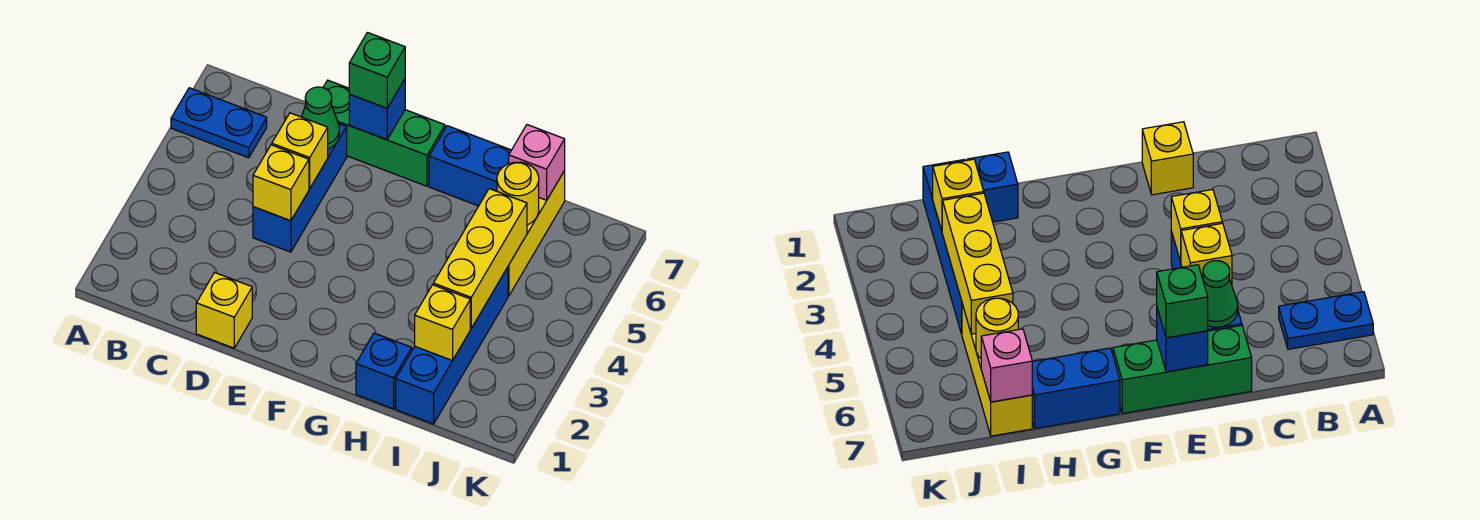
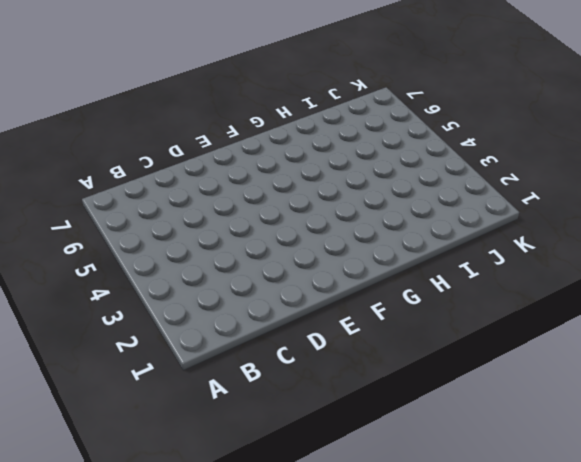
none -> blue plate A6:B6 level 1
none -> yellow brick D1 level 1
none -> blue brick D4:D6 level 1

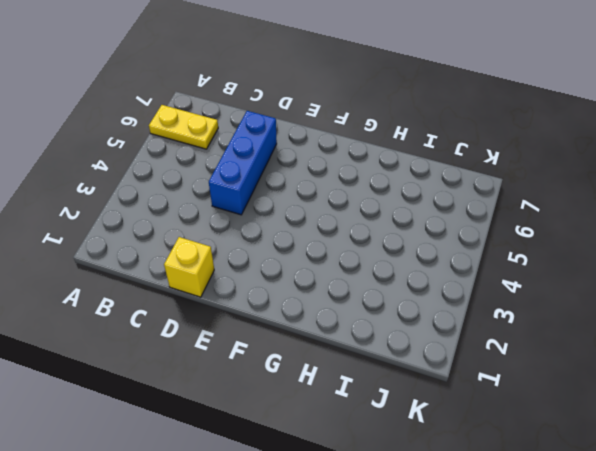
yellow plate A6:B6 level 1 -> blue plate A6:B6 level 1
none -> green brick D7:F7 level 1
none -> blue brick G7:H7 level 1
none -> blue brick H1 level 1

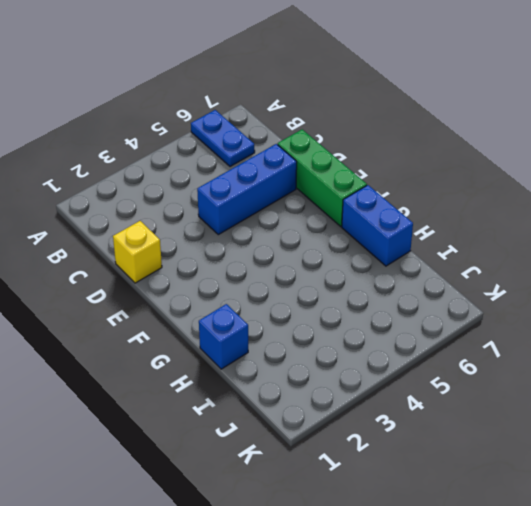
none -> blue brick I1:I4 level 1
none -> yellow brick I5:I7 level 1
none -> yellow brick D4 level 2

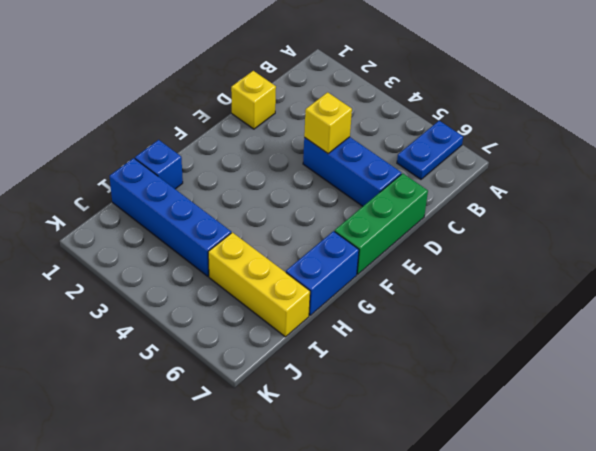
none -> yellow brick D5 level 2
none -> green cone D6 level 2
none -> blue brick E7 level 2

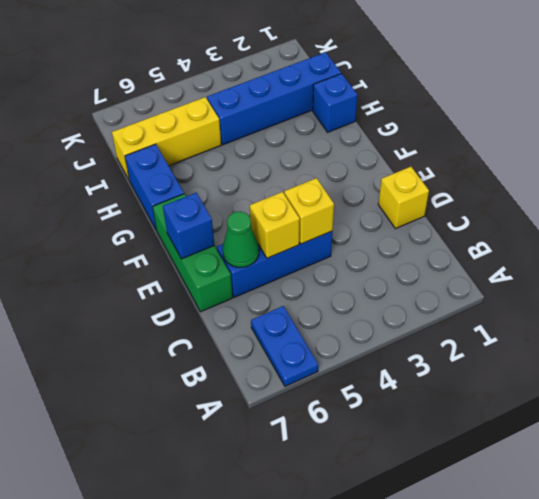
none -> yellow brick I2 level 2
none -> yellow brick I3:I5 level 2
none -> yellow round brick I6 level 2

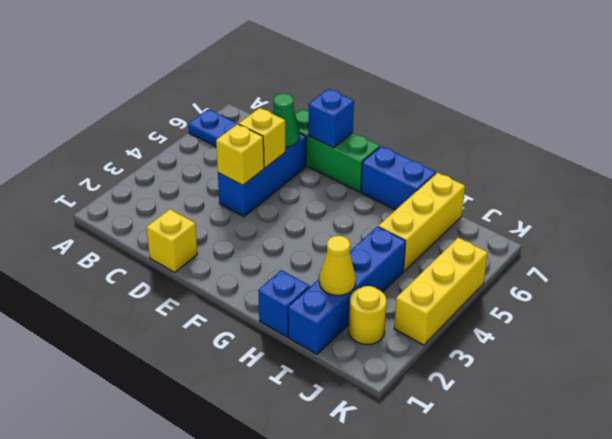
yellow cone I2 level 2 -> yellow brick I2 level 2
yellow round brick J2 level 1 -> yellow round brick I6 level 2
yellow brick K3:K5 level 1 -> yellow brick I3:I5 level 2
none -> pink brick I7 level 2
none -> green brick E7 level 3

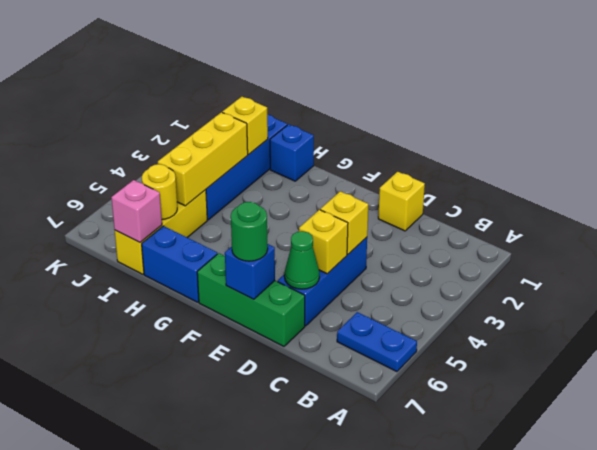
green round brick E7 level 3 -> green brick E7 level 3

